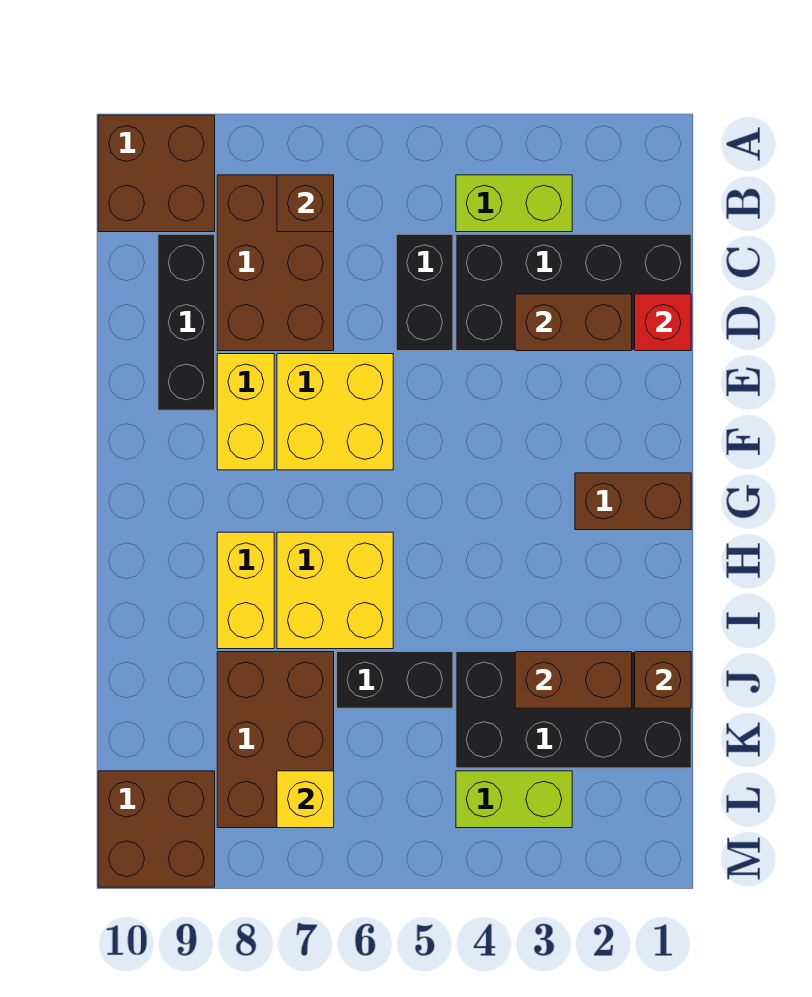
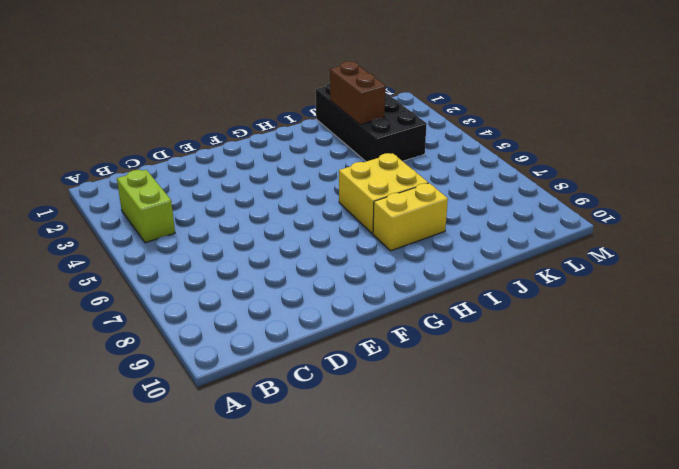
none -> brown brick A9:B10 level 1
none -> brown brick B7:D8 level 1
none -> black brick C1:D4 level 1

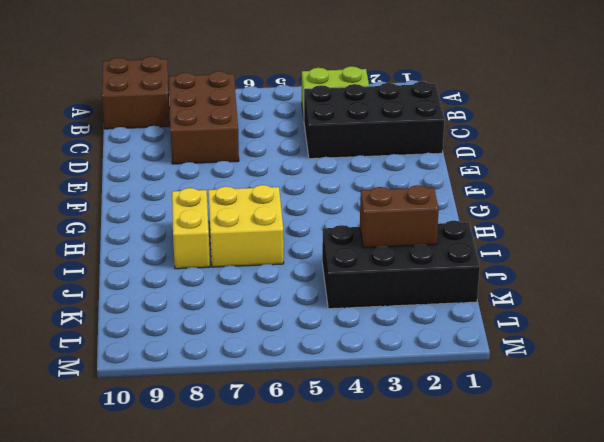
none -> black brick C5:D5 level 1
none -> black brick C9:E9 level 1
none -> yellow brick E6:F7 level 1

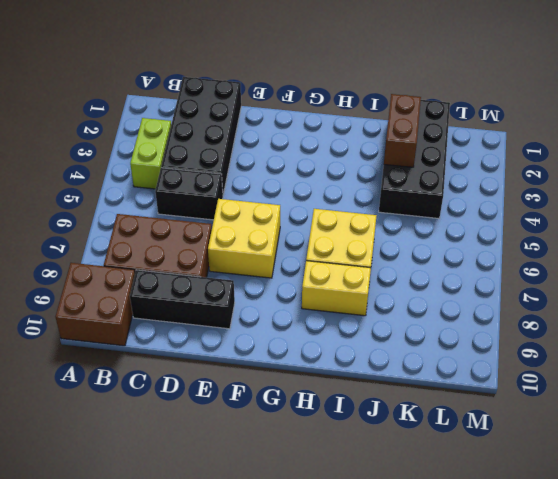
none -> yellow brick E8:F8 level 1
none -> brown brick G1:G2 level 1
none -> black brick J5:J6 level 1

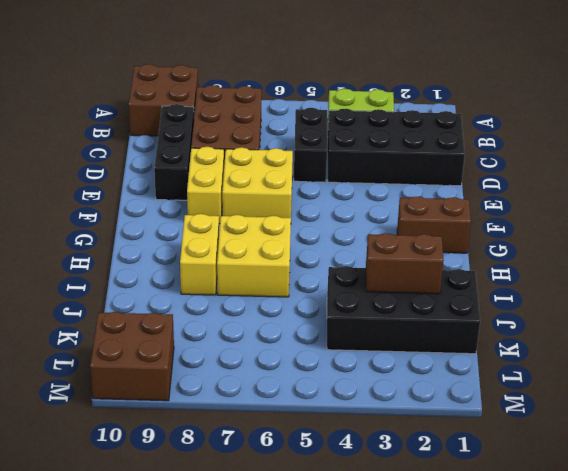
none -> black brick J5:J6 level 1
none -> brown brick J7:L8 level 1
none -> lime brick L3:L4 level 1

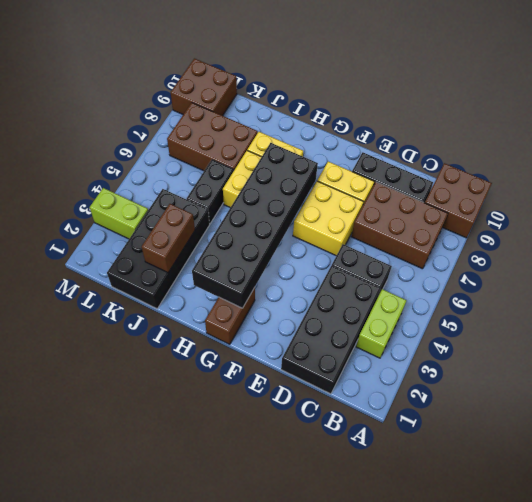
black brick G2:H7 level 2 -> none
lime brick L3:M3 level 1 -> lime brick L3:L4 level 1
none -> brown brick B7 level 2
none -> red brick D1 level 2
none -> brown brick D2:D3 level 2

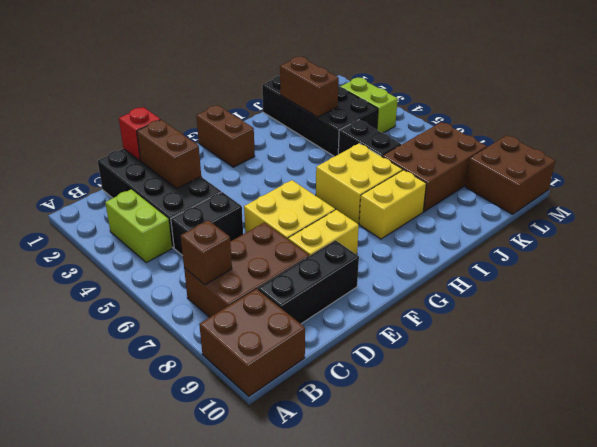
none -> brown brick J1 level 2
none -> yellow brick L7 level 2

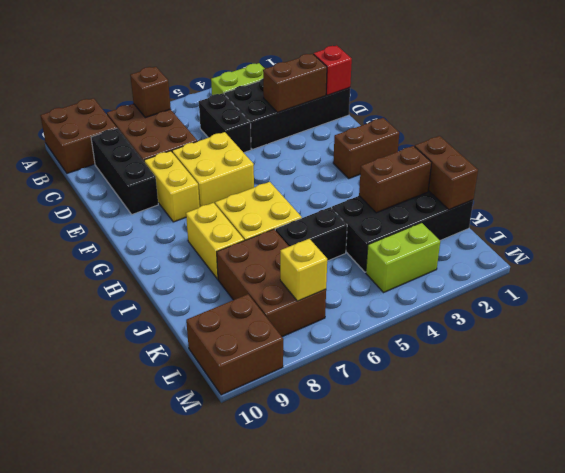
brown brick J1:K1 level 2 -> brown brick J1 level 2

